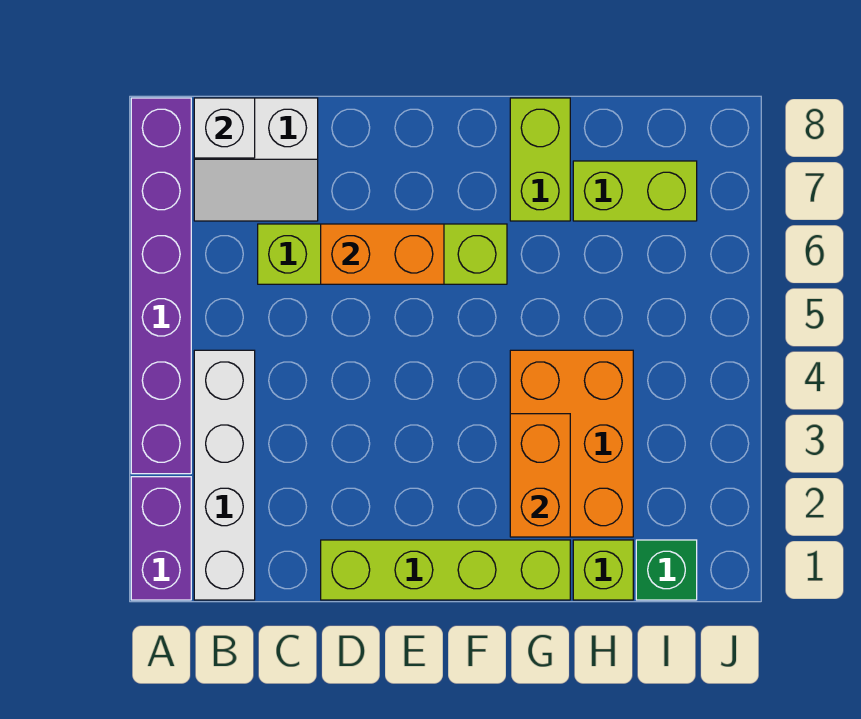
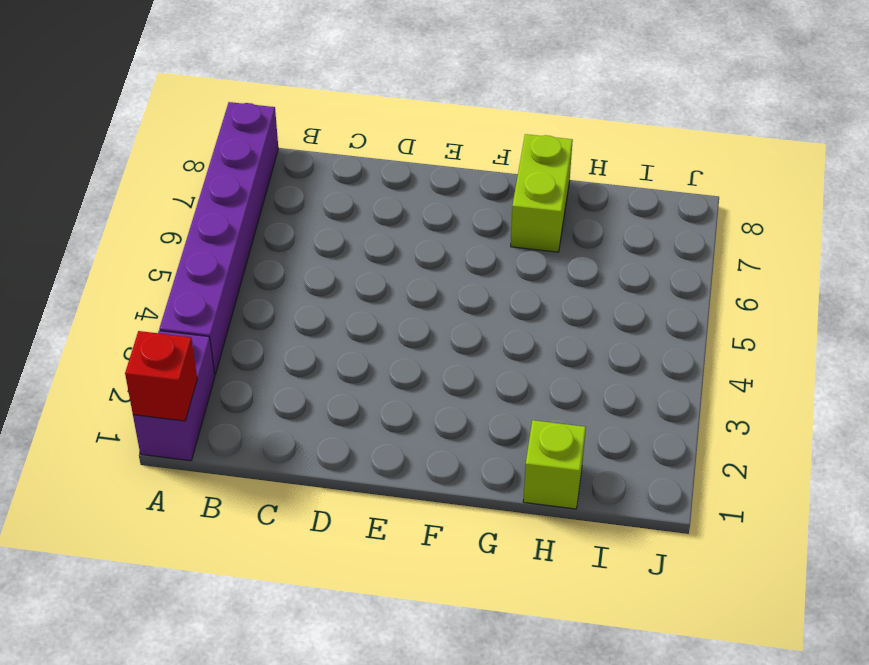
red brick A1 level 2 -> none
none -> white brick B1:B4 level 1
none -> white slope B7:C8 level 1 top 8
none -> lime brick C6:F6 level 1

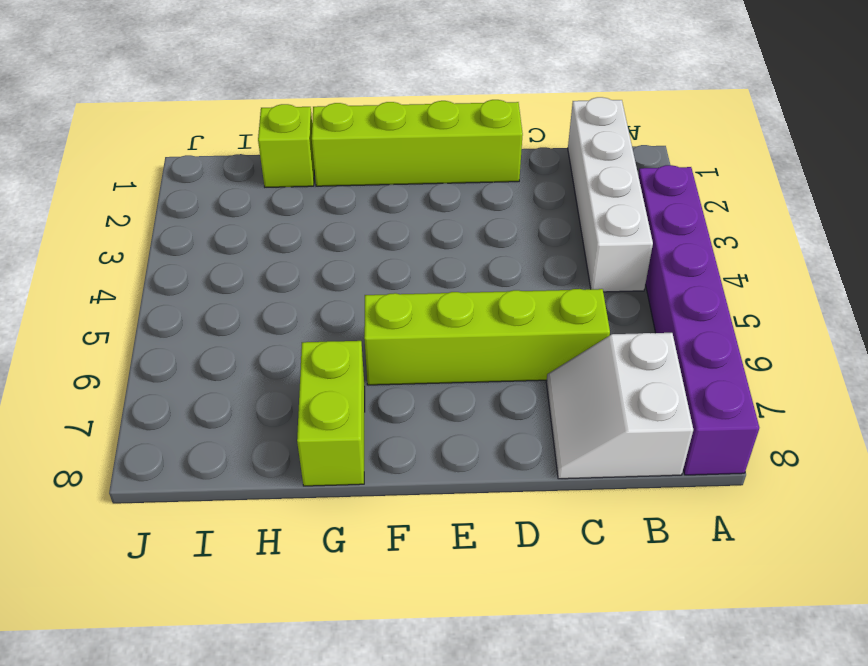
white slope B7:C8 level 1 top B -> white slope B7:C8 level 1 top 8
none -> purple brick A1:A2 level 1
none -> orange brick G2:H4 level 1
none -> lime brick H7:I7 level 1

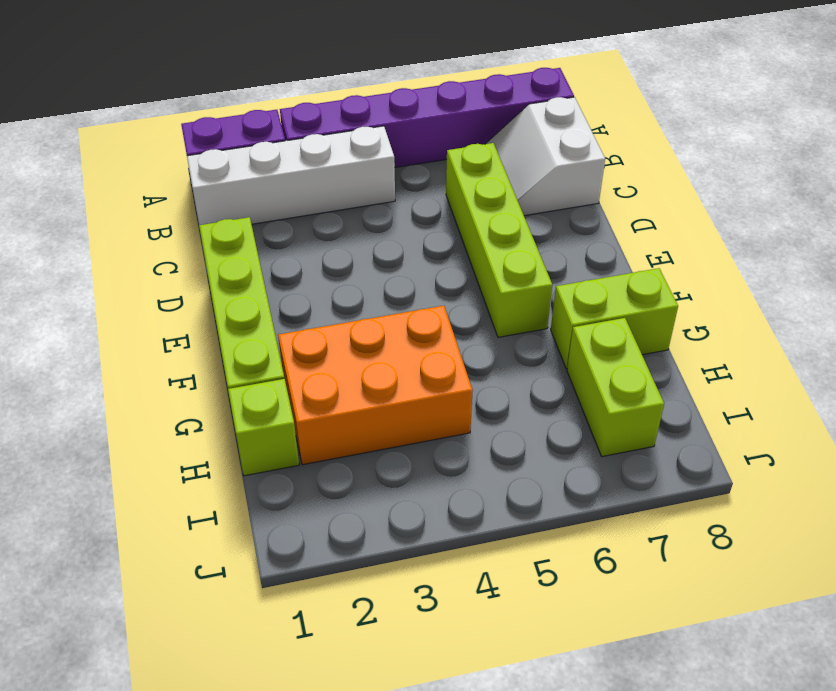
none -> green brick I1 level 1
none -> white brick B8 level 2
none -> orange brick D6:E6 level 2

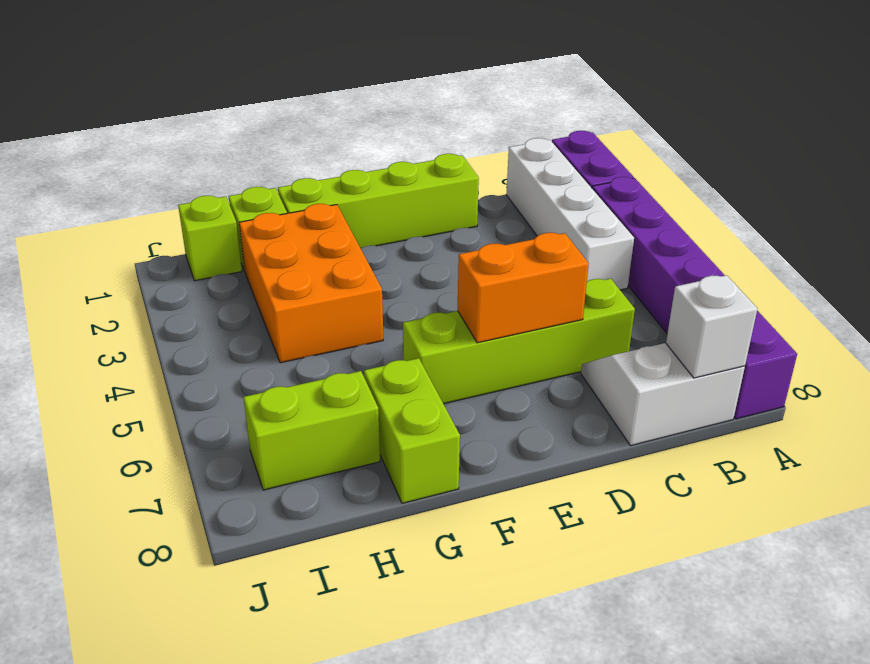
lime brick I1 level 1 -> green brick I1 level 1
none -> orange brick G2:G3 level 2

